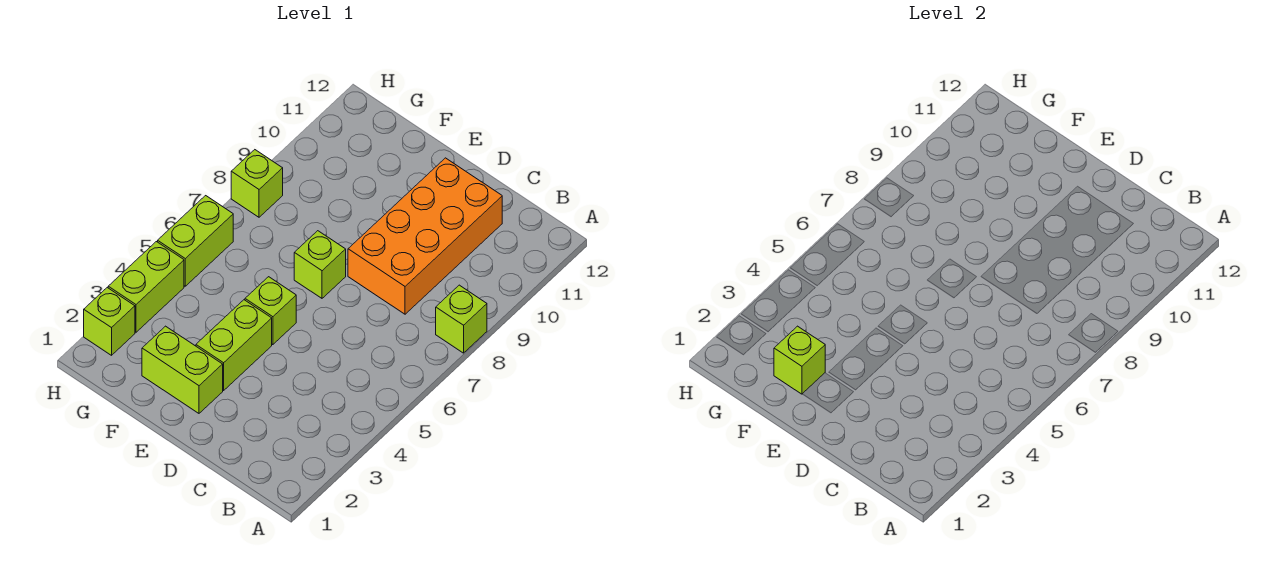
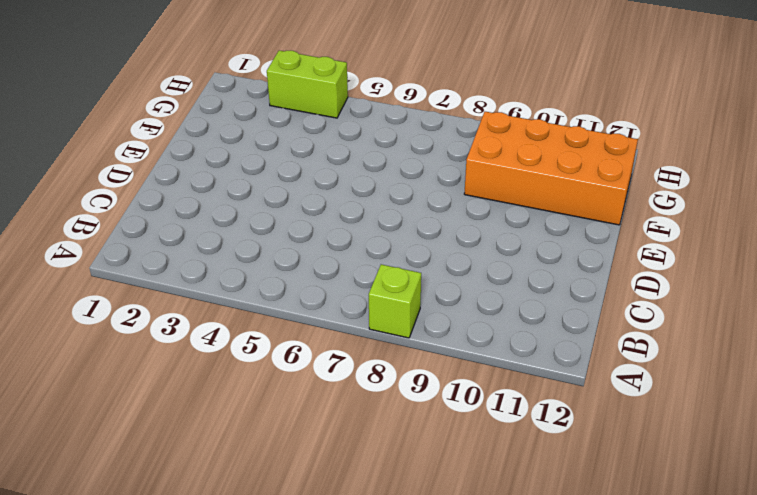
orange brick F9:G12 level 1 -> orange brick C8:D11 level 1
none -> lime brick E2:F2 level 1
none -> lime brick E3:E4 level 1

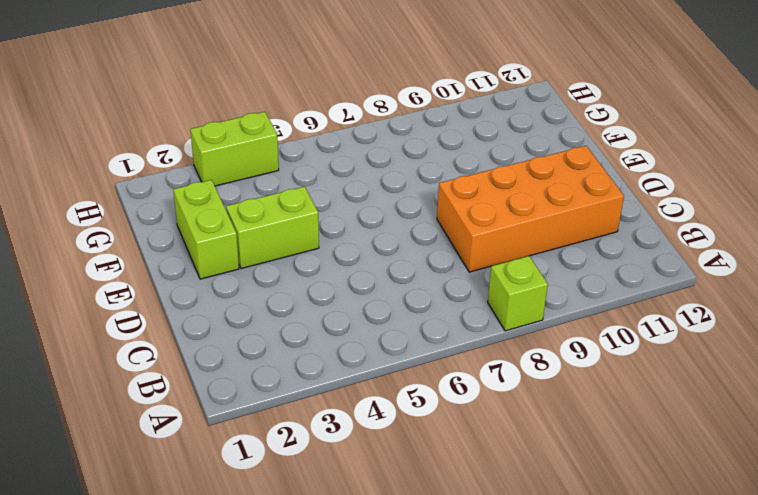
none -> lime brick E5 level 1
none -> lime brick E7 level 1

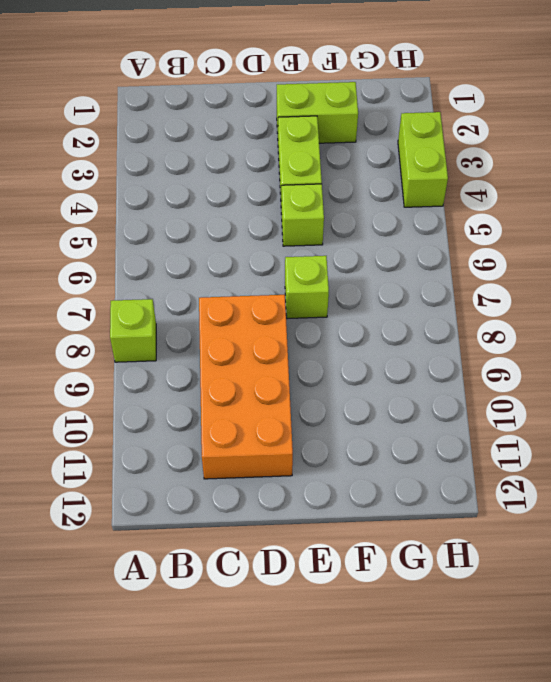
none -> lime brick H2 level 1
none -> lime brick H5:H6 level 1

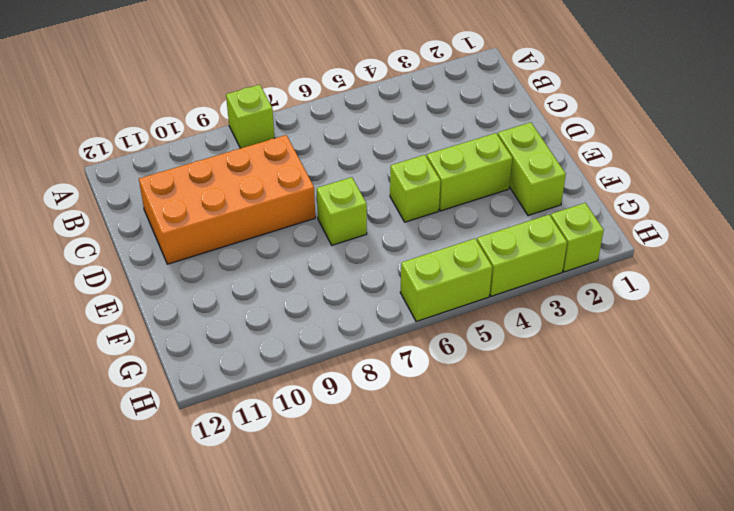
none -> lime brick H8 level 1
none -> lime brick F2 level 2

